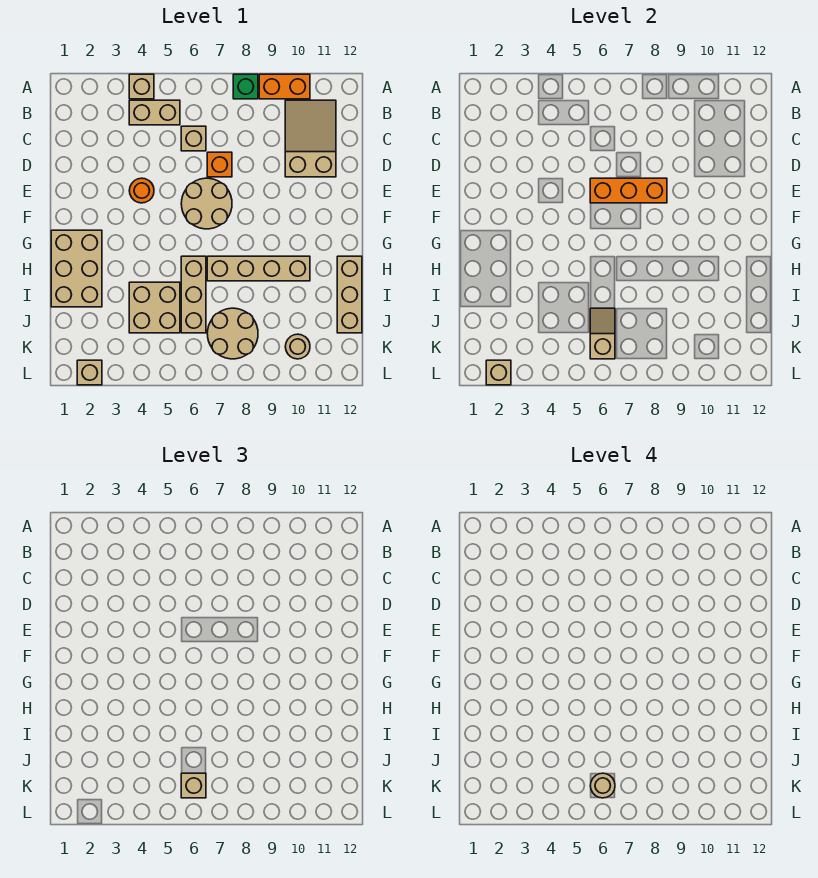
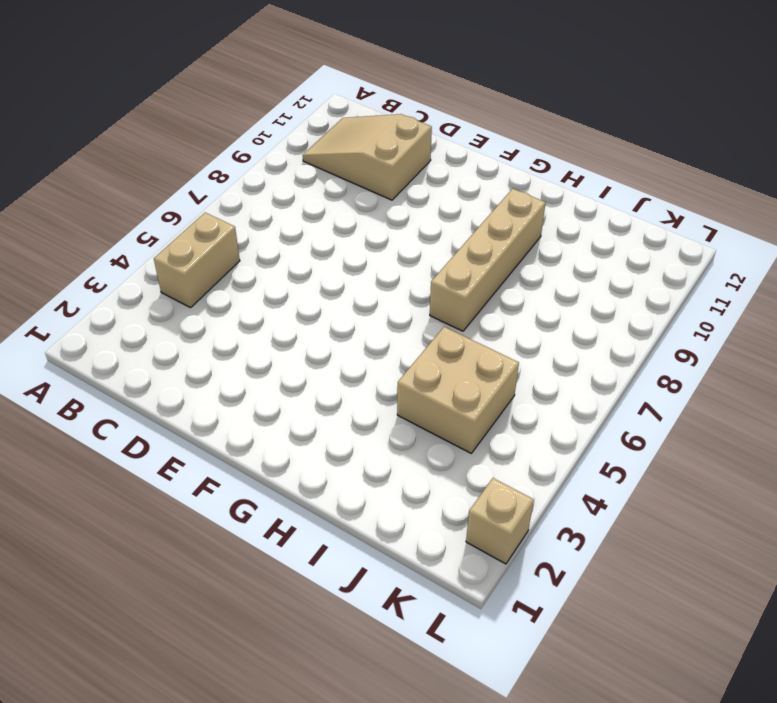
none -> tan brick A4 level 1
none -> green brick A8 level 1
none -> orange brick A9:A10 level 1

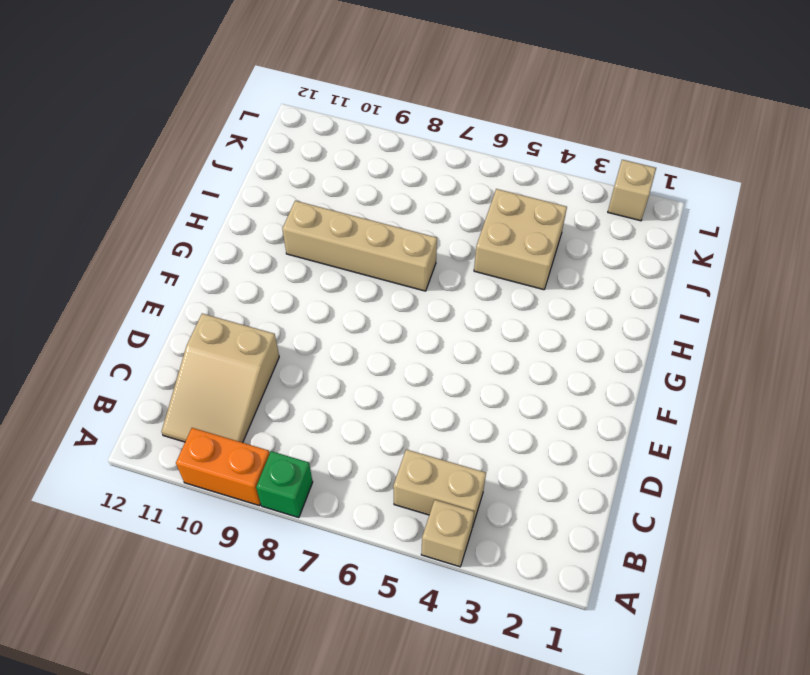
none -> tan brick C6 level 1
none -> orange brick D7 level 1
none -> orange round brick E4 level 1

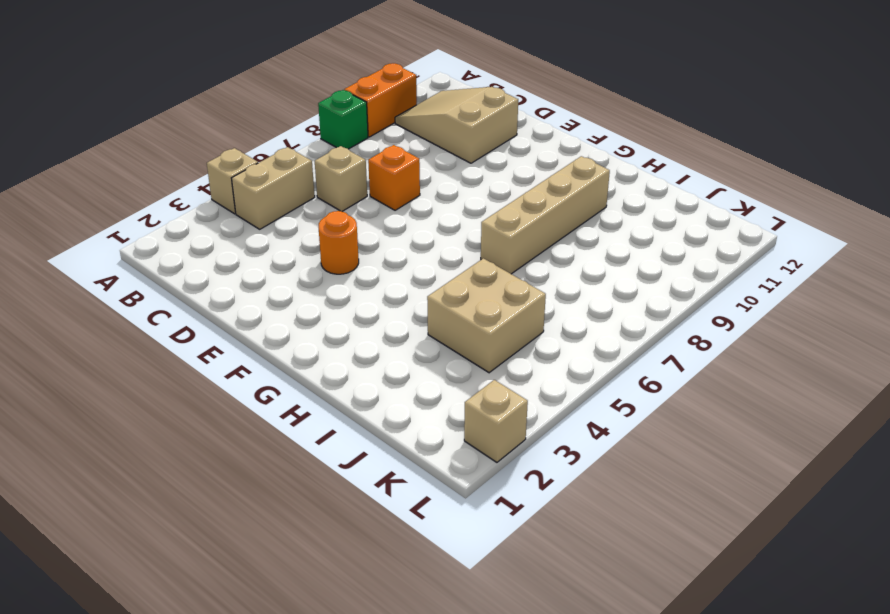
none -> tan round brick E6:F7 level 1
none -> tan brick G1:I2 level 1
none -> tan brick H6:J6 level 1

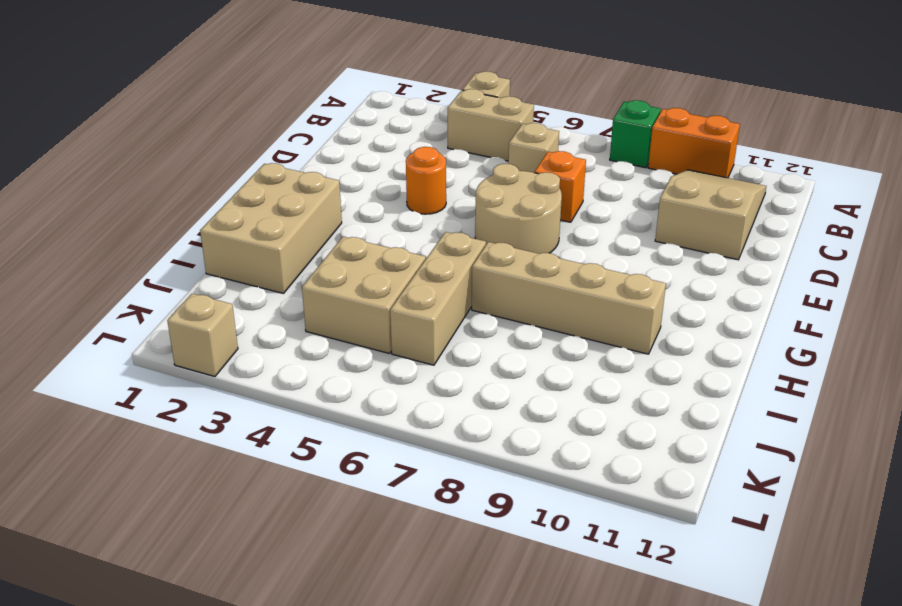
none -> tan brick H12:J12 level 1
none -> tan round brick J7:K8 level 1
none -> tan round brick K10 level 1

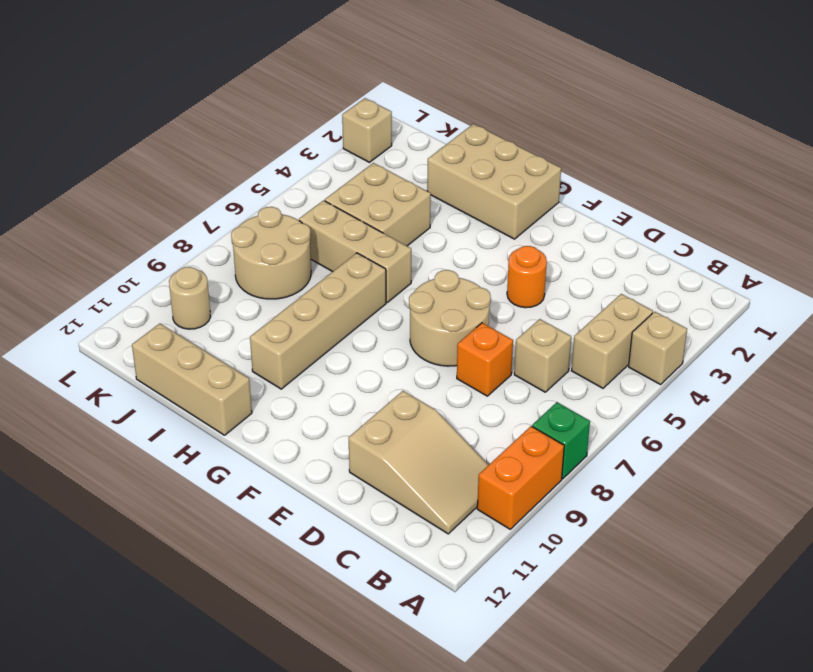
none -> orange brick E6:E8 level 2
none -> tan slope J6:K6 level 2 top K
none -> tan brick L2 level 2

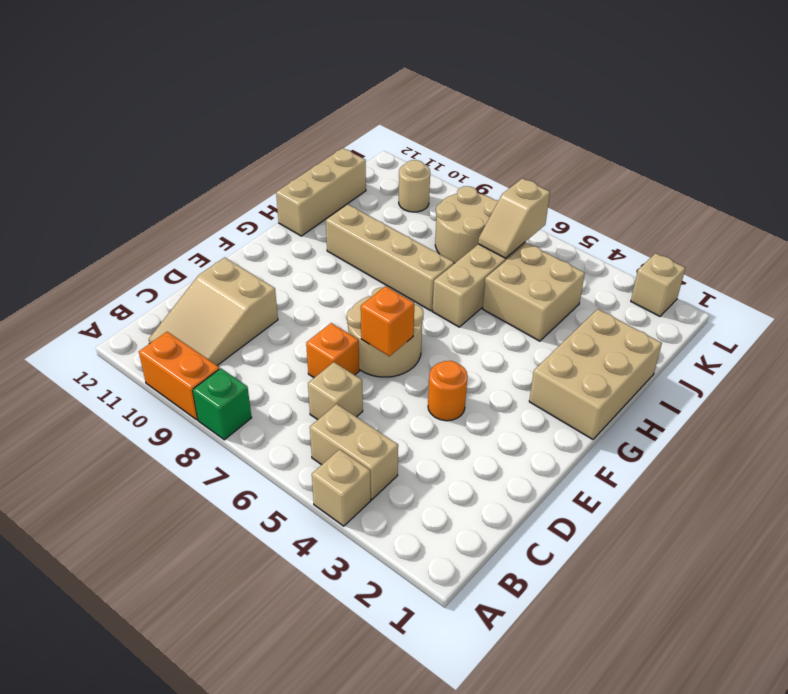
orange brick E6 level 2 -> orange brick E6:E8 level 2
none -> tan brick L2 level 2
none -> tan brick K6 level 3
none -> tan round brick K6 level 4

